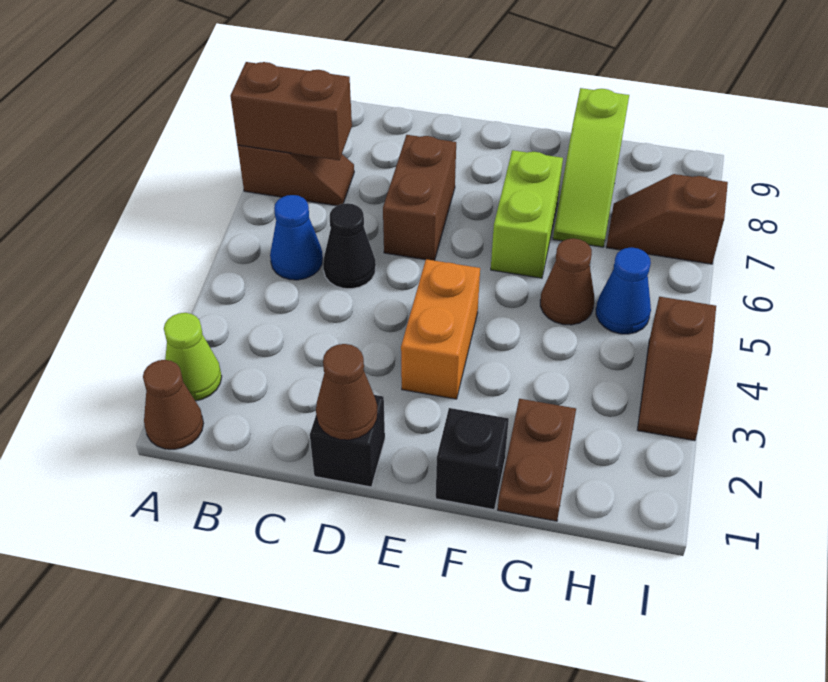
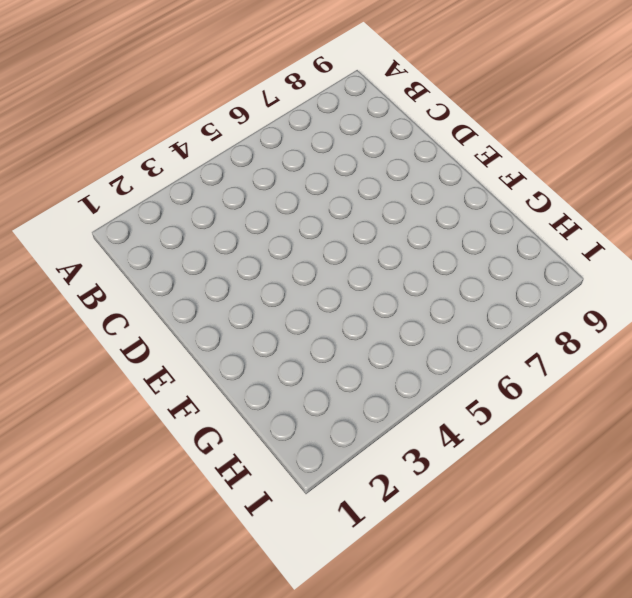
none -> brown cone A1 level 1
none -> lime cone A2 level 1
none -> brown slope A7:B7 level 1 top A

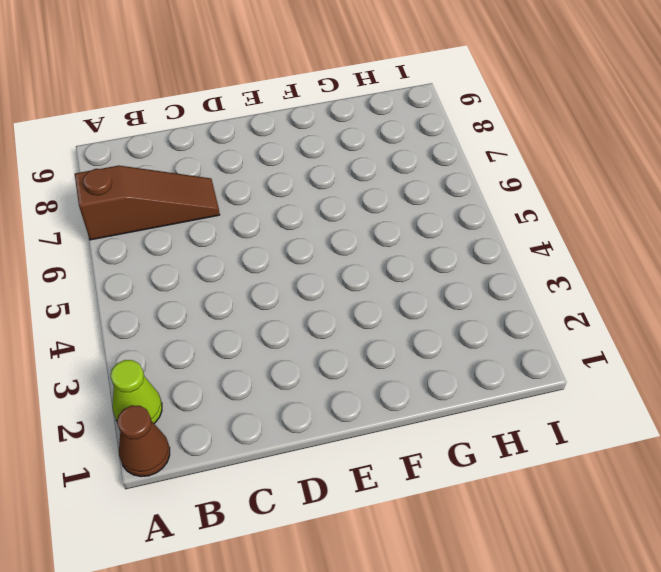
brown slope A7:C7 level 1 top A -> brown slope A7:B7 level 1 top A
none -> blue cone B5 level 1
none -> black cone C5 level 1
none -> black brick D1 level 1

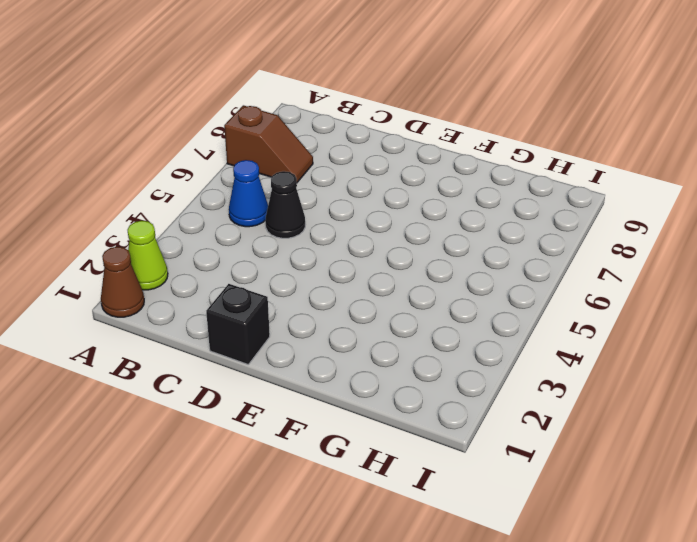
none -> brown brick D6:D7 level 1
none -> orange brick E3:E4 level 1
none -> black brick F1 level 1

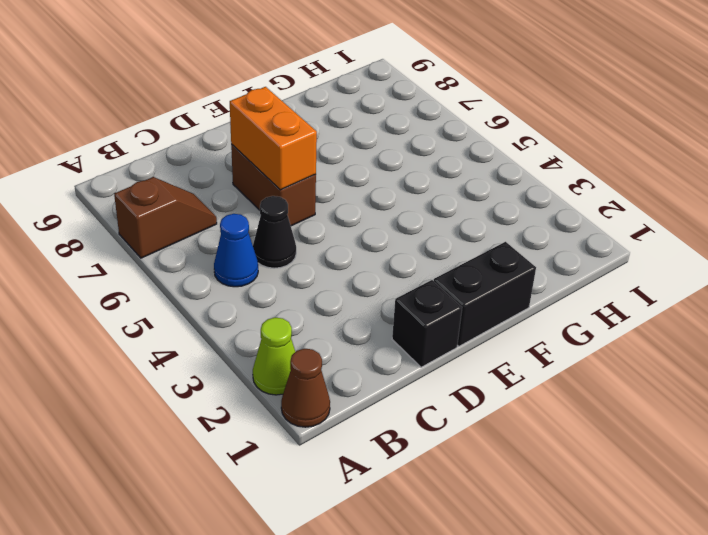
orange brick D6:D7 level 2 -> orange brick E3:E4 level 1
black brick E1:F1 level 1 -> black brick F1 level 1
none -> lime brick F6:F7 level 1
none -> brown plate G1:G2 level 1
none -> brown cone G5 level 1

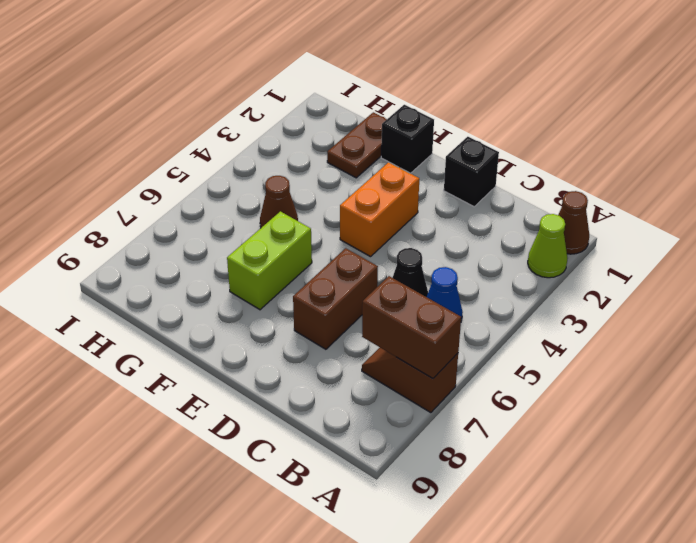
none -> lime slope G7:G9 level 1 top 9
none -> blue cone H5 level 1
none -> brown slope H7:I7 level 1 top I

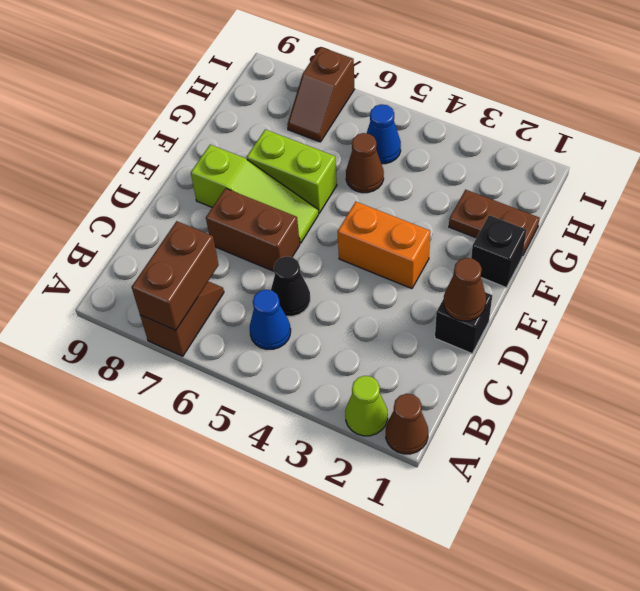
lime slope E6:E8 level 1 top 8 -> lime slope G7:G9 level 1 top 9
none -> brown slope I3:I4 level 1 top 4

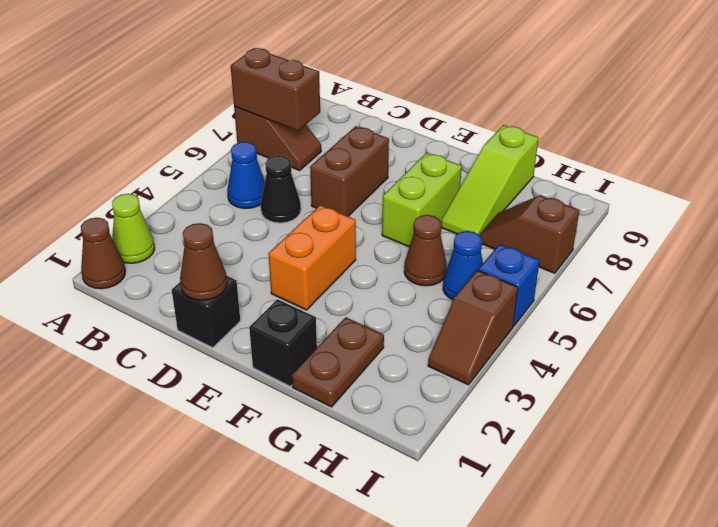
blue brick I5 level 1 -> none

